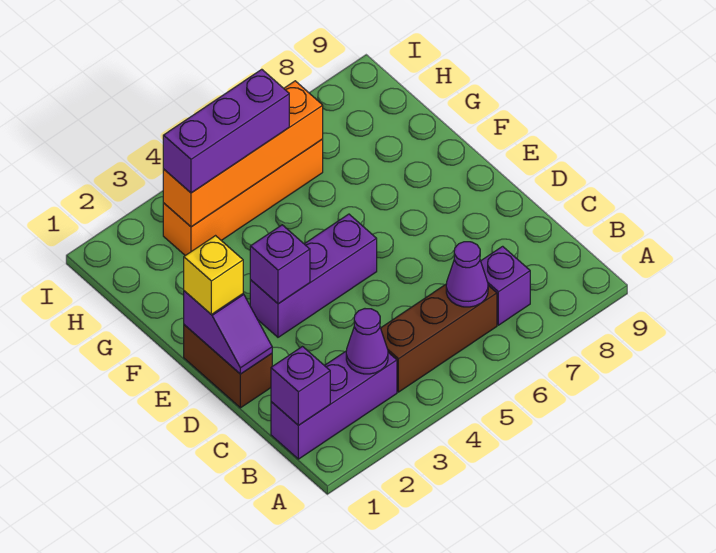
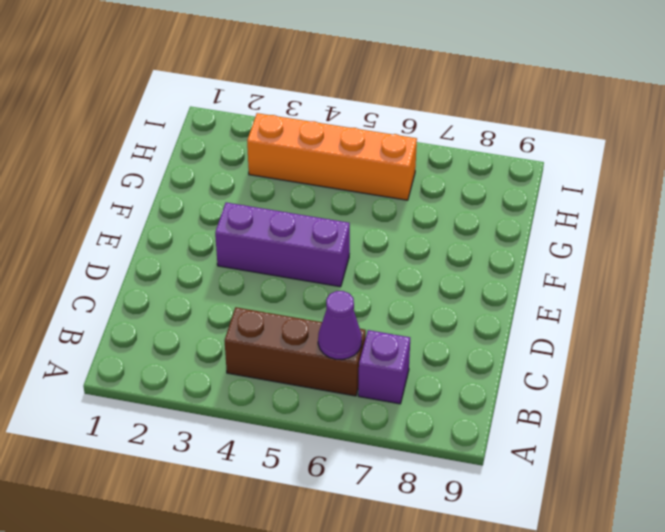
none -> purple brick B1:B3 level 1
none -> brown brick D1:E1 level 1
none -> purple brick B1 level 2

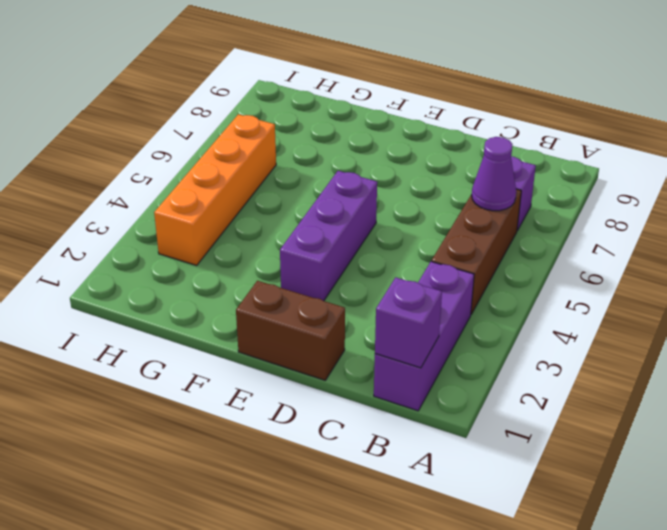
none -> purple cone B3 level 2
none -> purple slope D1:E1 level 2 top E
none -> purple brick E3 level 2

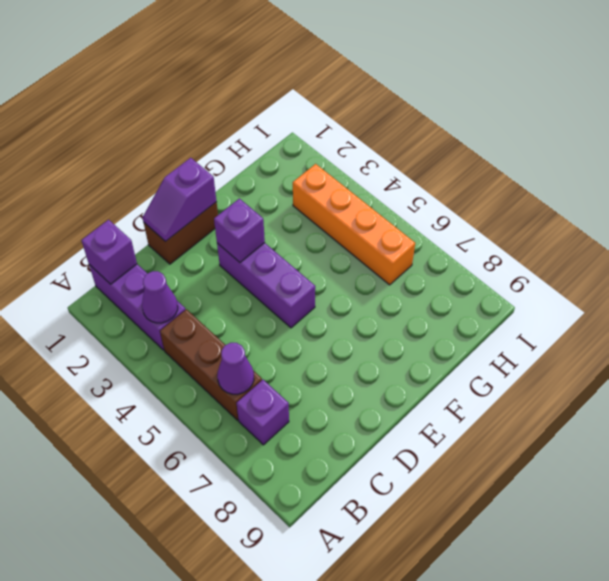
none -> orange brick H3:H6 level 2
none -> yellow brick E1 level 3
none -> purple brick H3:H5 level 3

